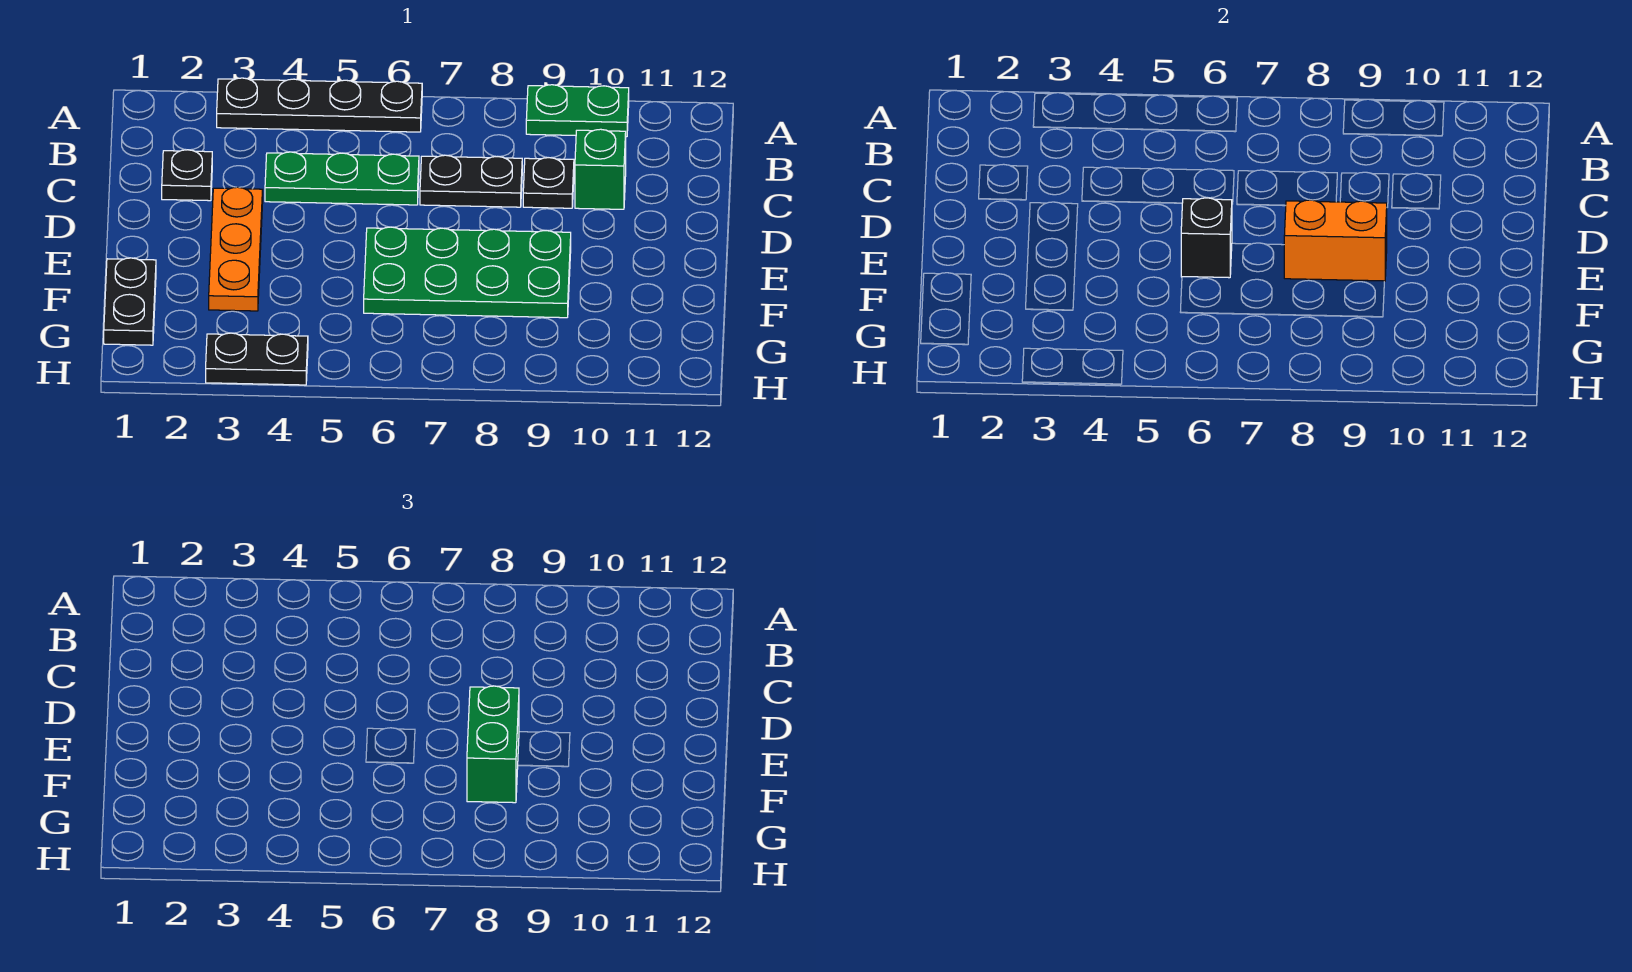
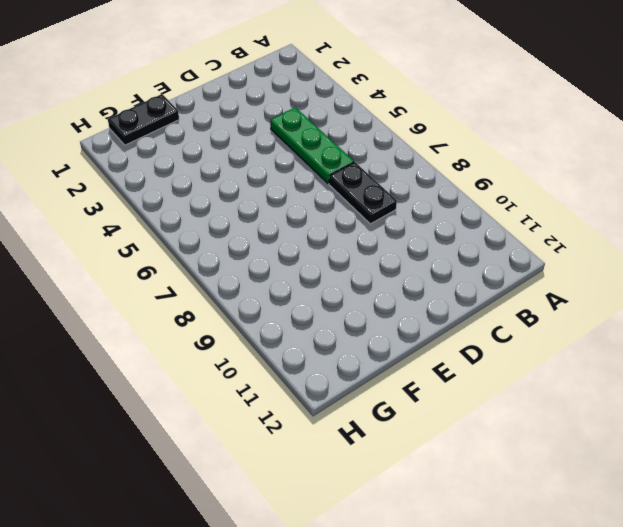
none -> black plate A3:A6 level 1
none -> green plate A9:A10 level 1
none -> black plate C2 level 1

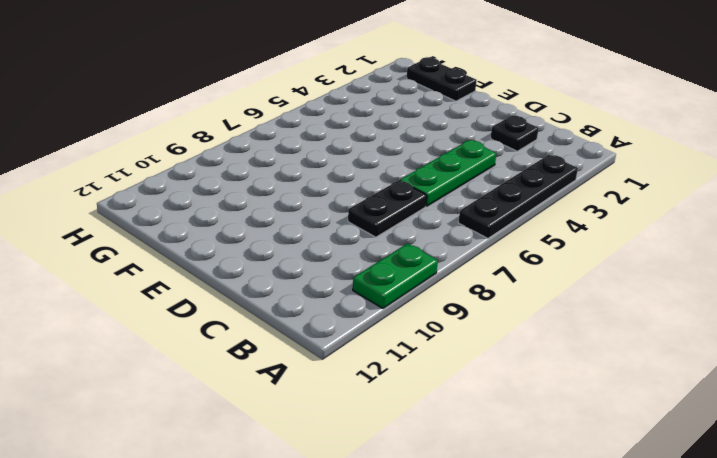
none -> black plate C9 level 1
none -> green brick C10 level 1
none -> orange plate D3:F3 level 1

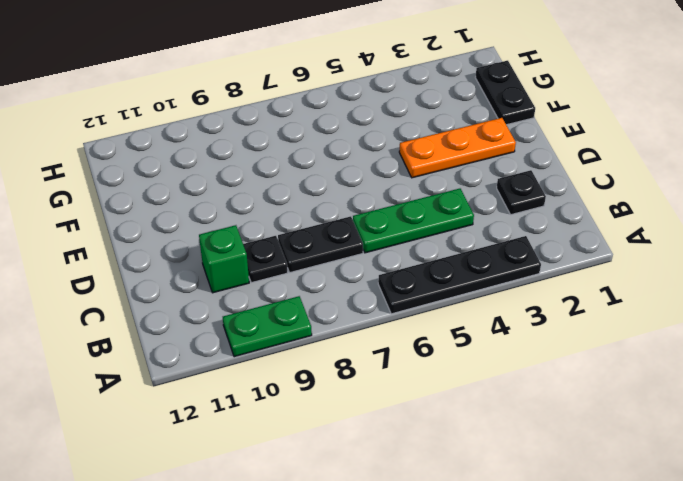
orange plate E2:E4 level 1 -> orange plate D3:F3 level 1
none -> green plate E6:F9 level 1
none -> black plate H3:H4 level 1
none -> black brick E6 level 2

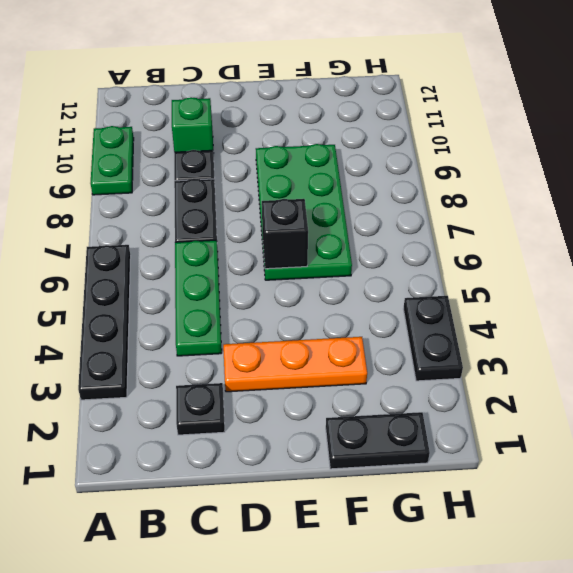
none -> orange brick E8:E9 level 2
none -> green brick E8:F8 level 3

